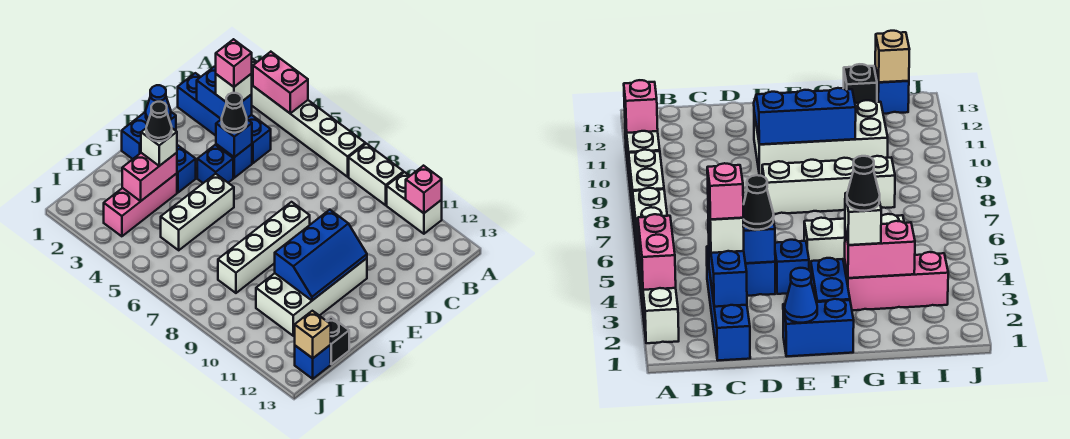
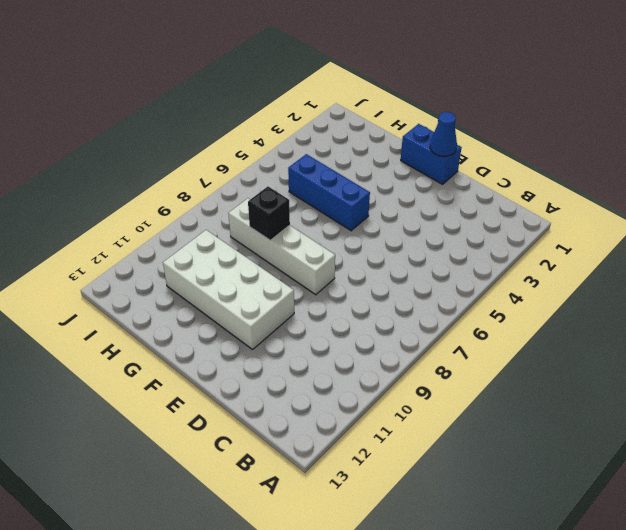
blue brick F5:H5 level 1 -> white brick F5:H5 level 1
black brick G8 level 2 -> black brick H13 level 1
none -> white brick A2:A7 level 1
none -> white brick A8:A9 level 1
none -> white brick A10:A11 level 1

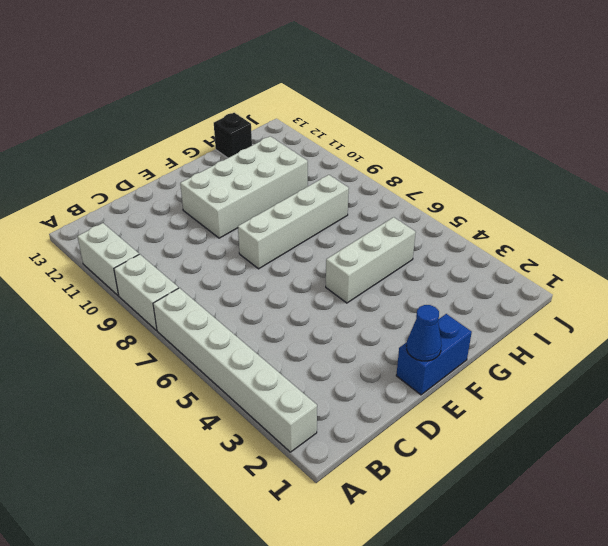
none -> blue brick C1:C4 level 1
none -> blue brick D4 level 1
none -> blue brick E4 level 1

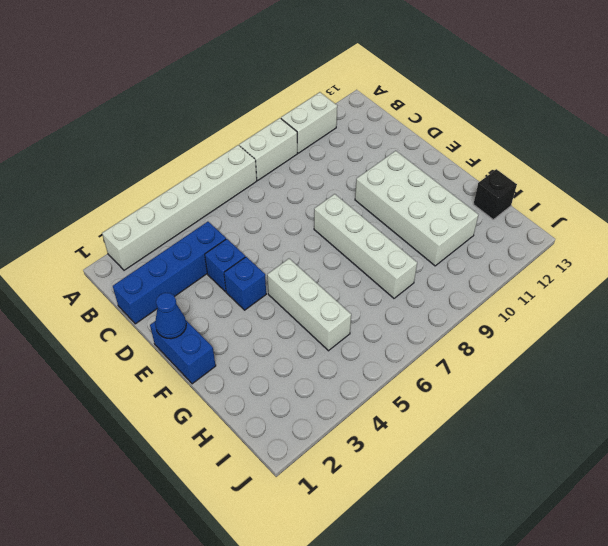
none -> blue brick F2:F3 level 1
none -> pink brick G3:I3 level 1
none -> blue brick I13 level 1

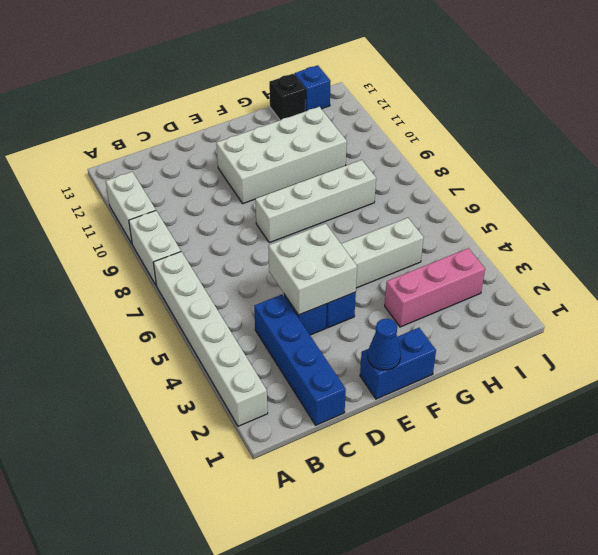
white brick D4:E5 level 2 -> blue brick D4 level 2
none -> blue brick F2:F3 level 1
none -> pink brick A3:A4 level 2
none -> pink brick A11 level 2

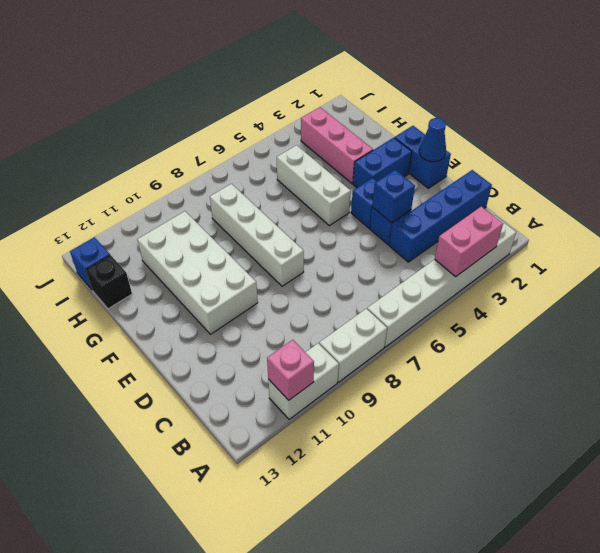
none -> blue brick C2:C3 level 2
none -> blue slope E10:G11 level 2 top 10
none -> pink brick G3:H3 level 2

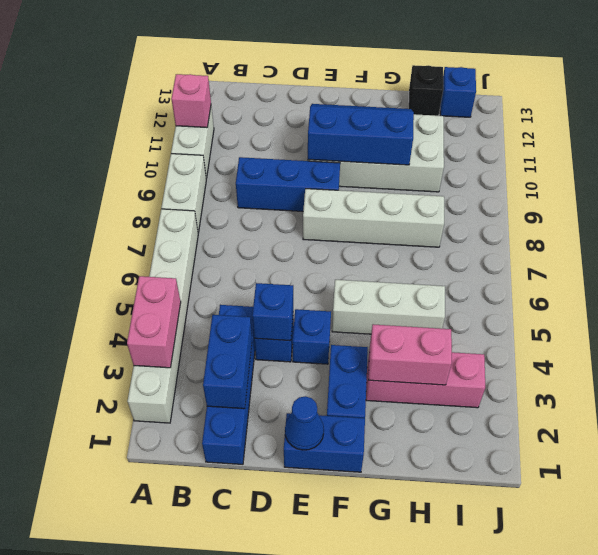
blue brick C9:E9 level 1 -> none
none -> tan brick I13 level 2
none -> white brick C3 level 3
none -> black cone D4 level 3

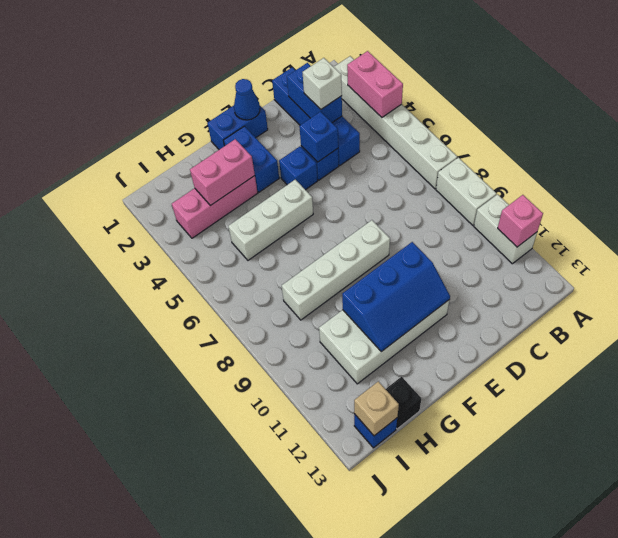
none -> black cone D4 level 3
none -> white brick G3 level 3
none -> pink brick C3 level 4

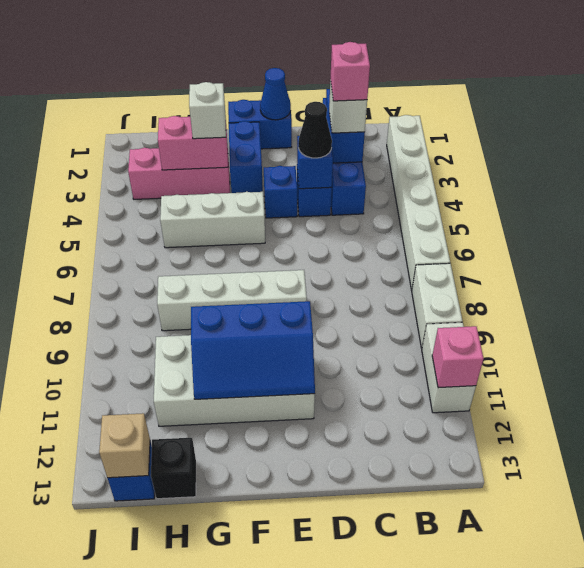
none -> pink brick A3:A4 level 2
none -> black cone G3 level 4

